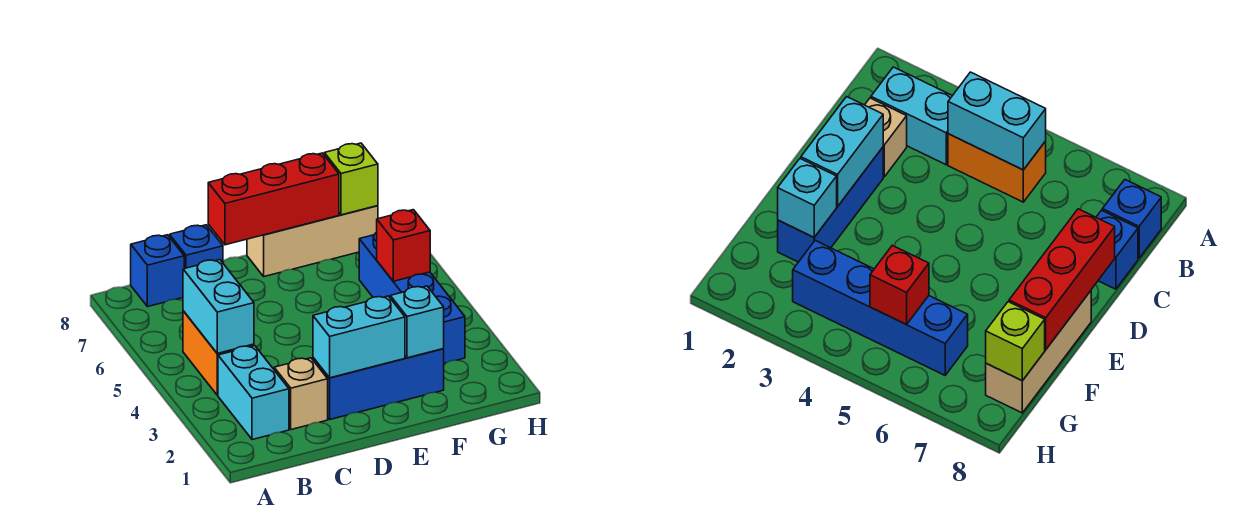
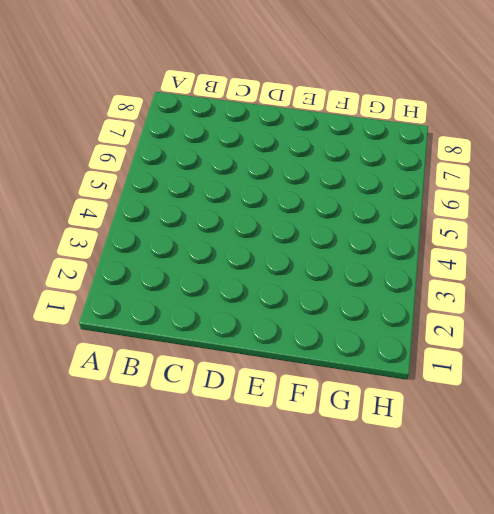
none -> cyan brick B2:B3 level 1
none -> orange brick B4:B5 level 1
none -> blue brick B8 level 1

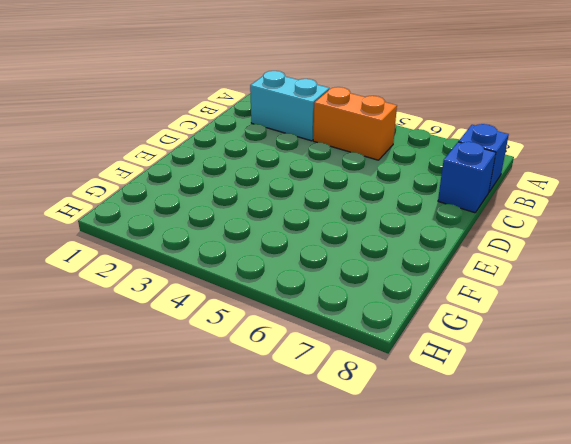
none -> tan brick C2 level 1
none -> blue brick D2:F2 level 1
none -> tan brick E8:G8 level 1

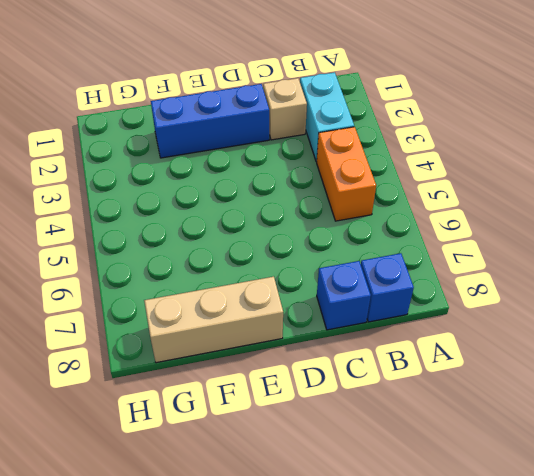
none -> blue brick G3:G6 level 1
none -> cyan brick B4:B5 level 2
none -> cyan brick D2:E2 level 2

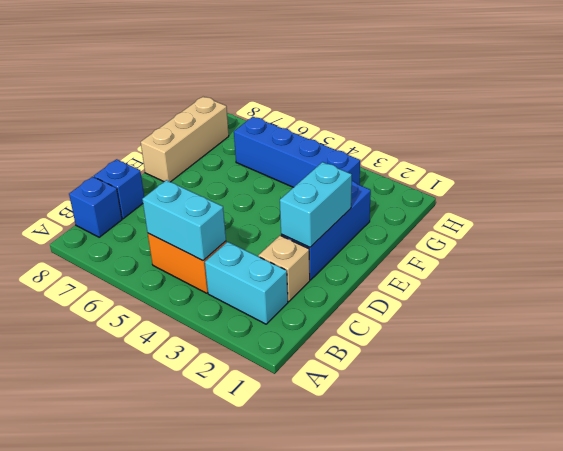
none -> red brick D8:F8 level 2
none -> cyan brick F2 level 2
none -> red brick G5 level 2

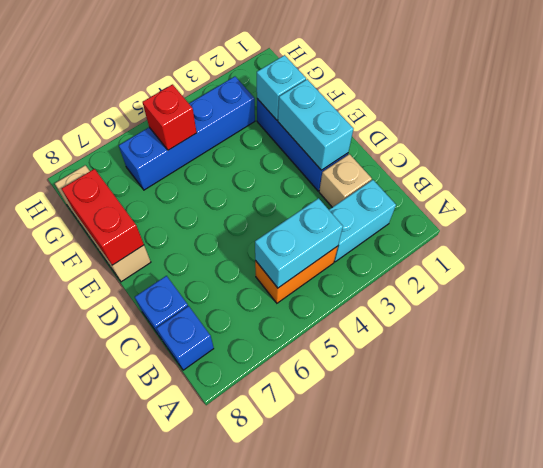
red brick E8:F8 level 2 -> red brick D8:F8 level 2
none -> lime brick G8 level 2

